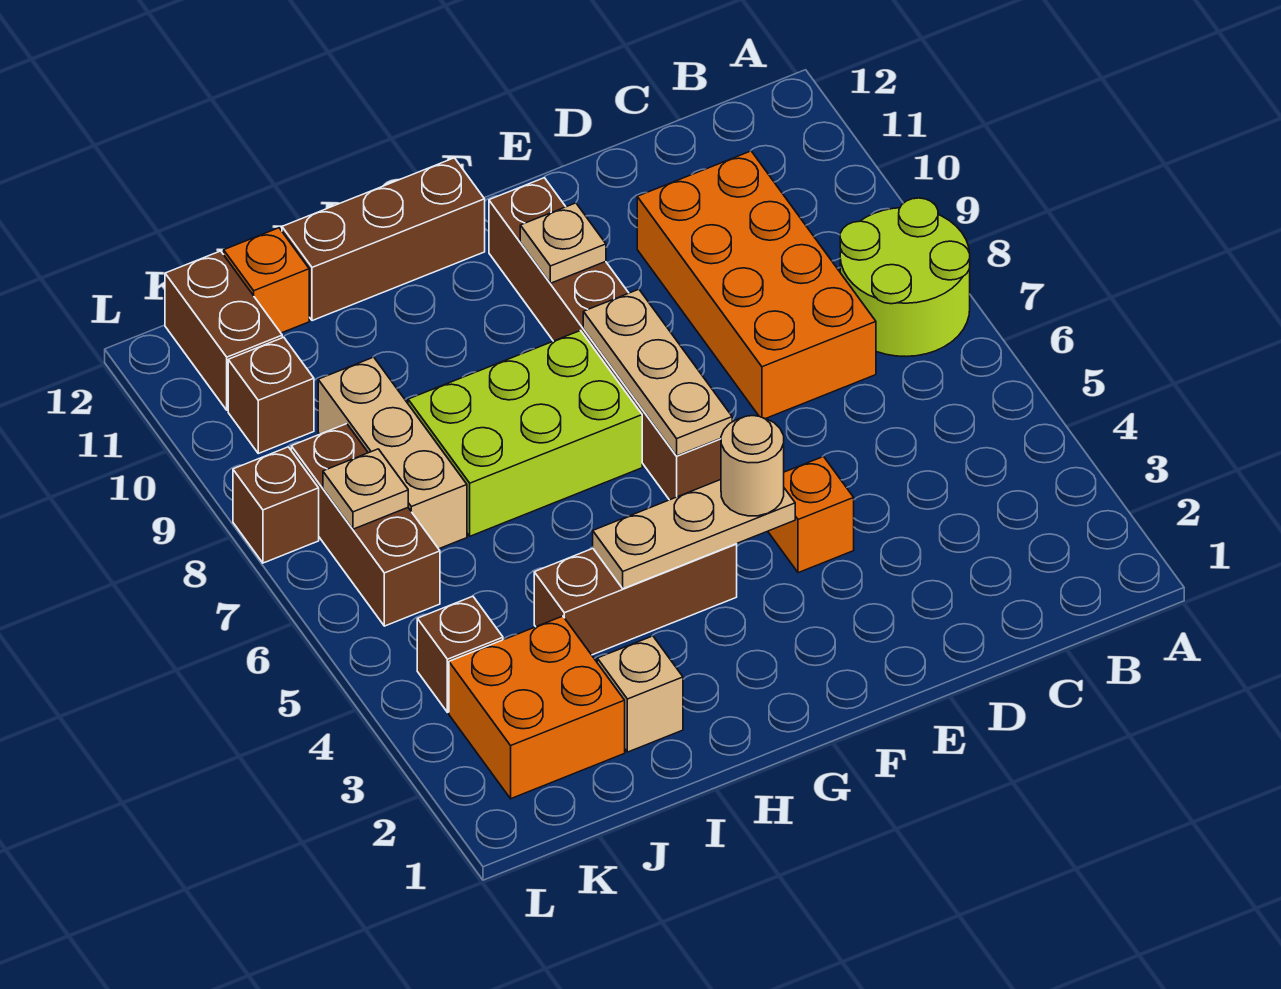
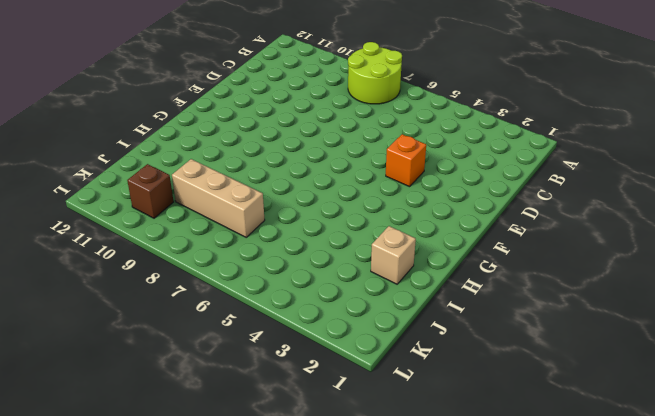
none -> orange brick C7:D10 level 1
none -> brown brick F6:F11 level 1
none -> brown brick G4:I4 level 1

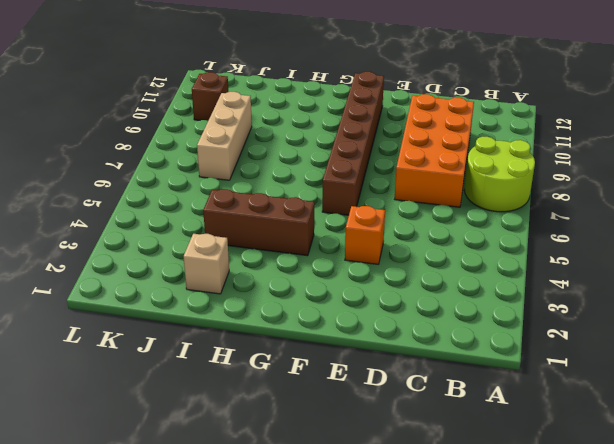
none -> lime brick G7:I8 level 1
none -> brown brick G12:I12 level 1
none -> orange brick J2:K3 level 1

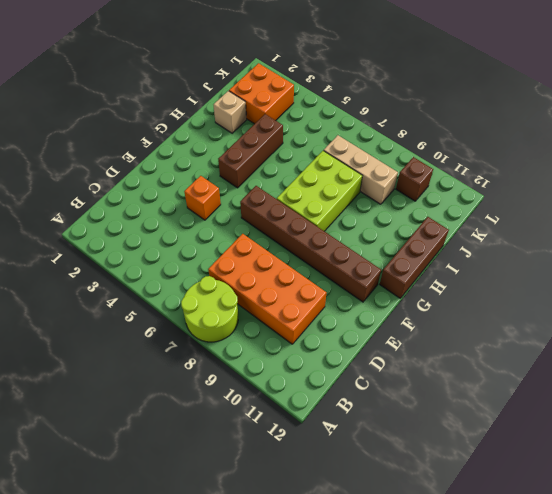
none -> orange brick J12 level 1
none -> brown brick K4 level 1
none -> brown brick K6:K8 level 1

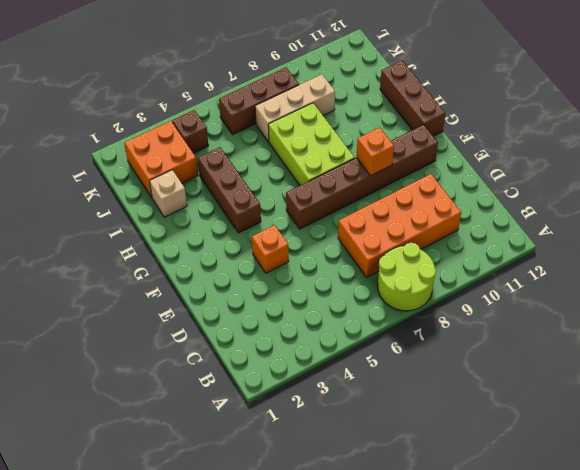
orange brick F9 level 2 -> orange brick J12 level 1
none -> brown brick K10 level 1
none -> brown brick K11:K12 level 1
none -> brown brick L8 level 1

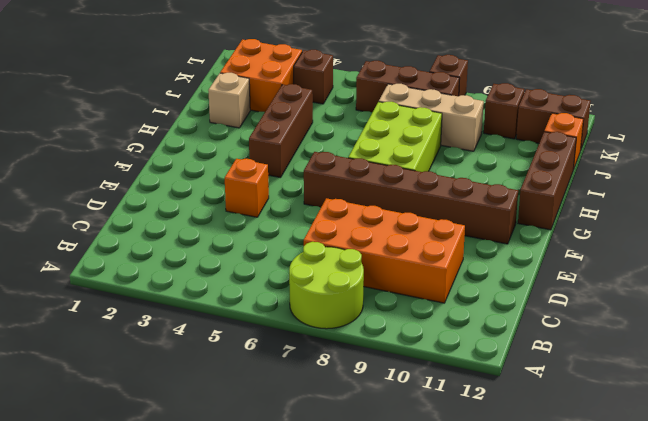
none -> tan plate F4:H4 level 2
none -> tan plate F6:F8 level 2
none -> tan plate F10 level 2

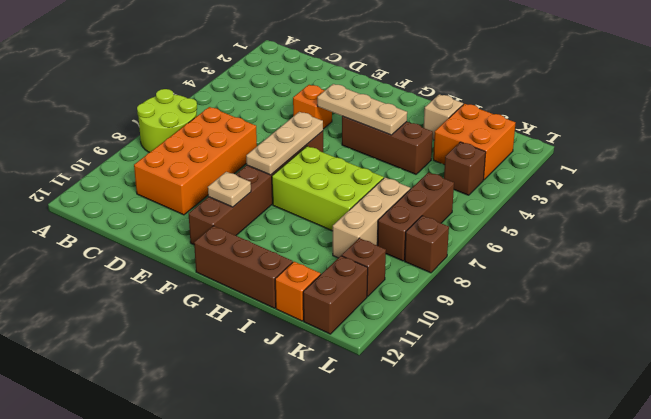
none -> tan plate K7 level 2
none -> tan round brick F4 level 3

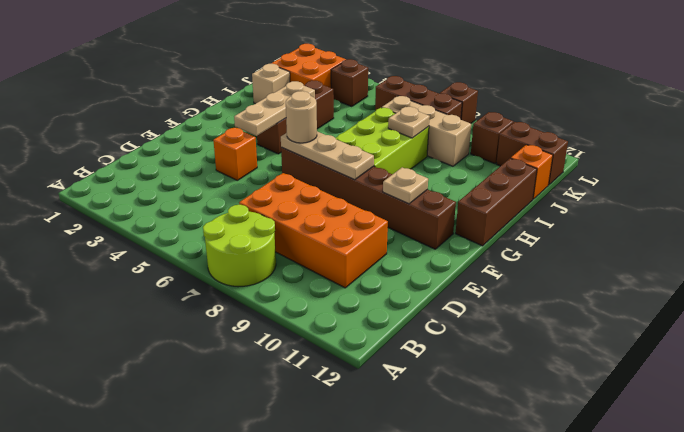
tan round brick F6 level 3 -> tan round brick F4 level 3
tan plate I8 level 2 -> tan plate K7 level 2

